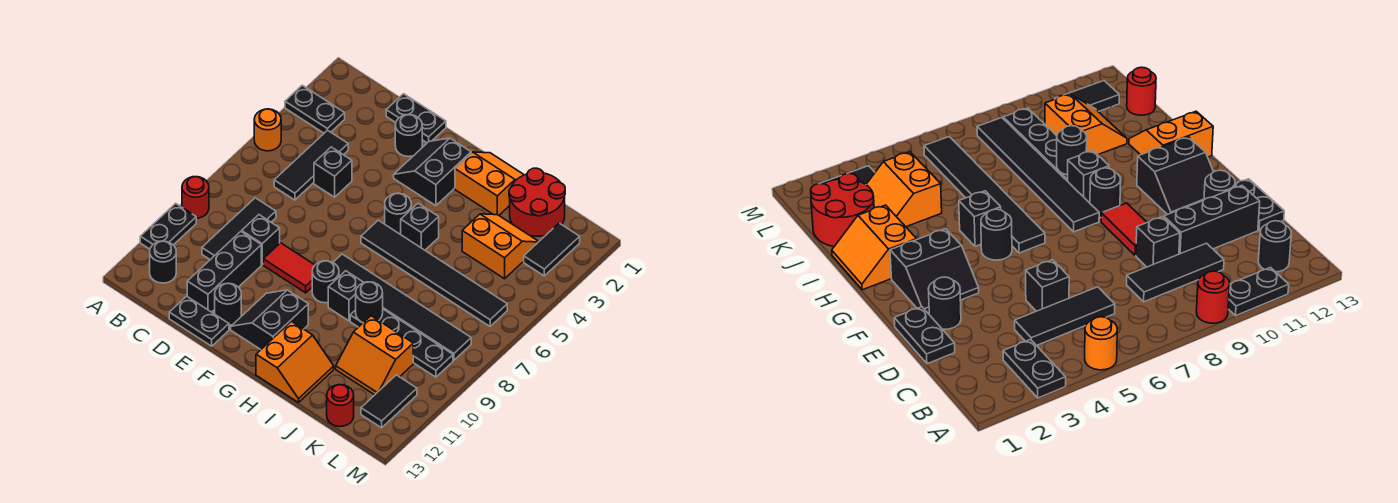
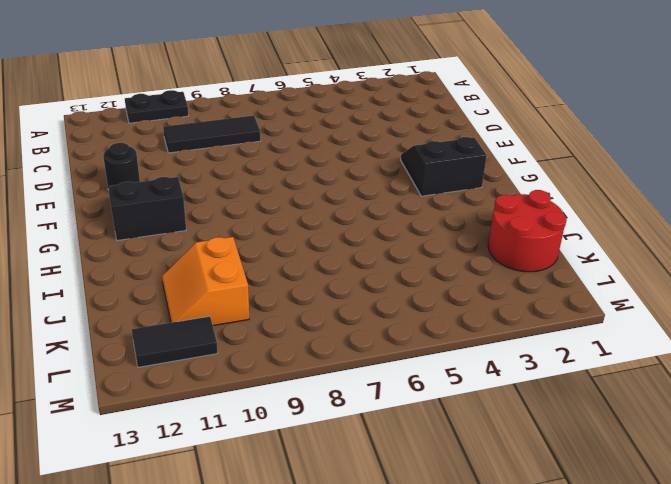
none -> black plate A3:B3 level 1
none -> orange round brick A5 level 1
none -> red round brick A9 level 1
none -> black round brick B12 level 1

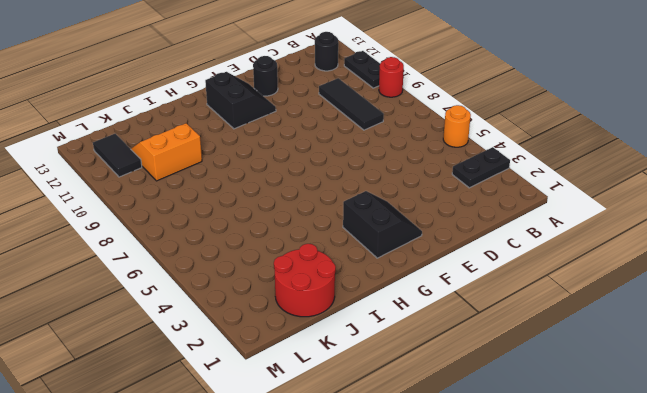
none -> black tile C4:C6 level 1
none -> black plate D1:E1 level 1
none -> black brick D5 level 1
none -> black brick D9 level 1

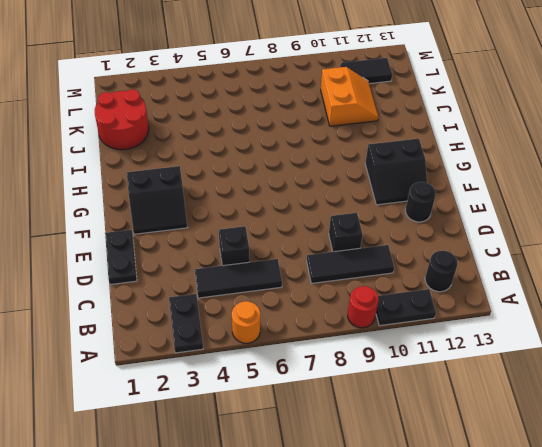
none -> black brick D10:D12 level 1
none -> black plate D13:E13 level 1
none -> black round brick E2 level 1
none -> red tile E9:F9 level 1

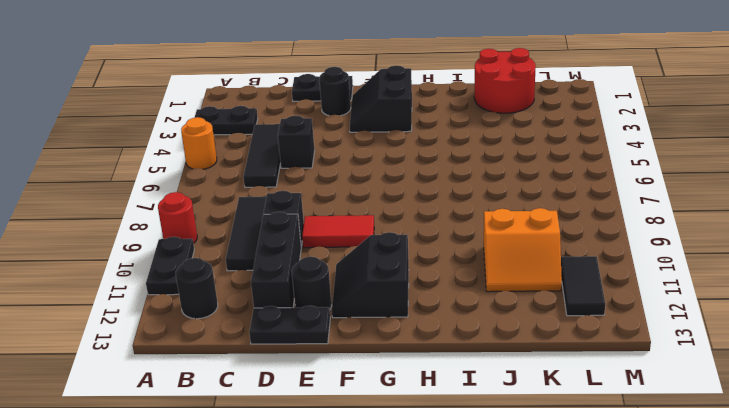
none -> black round brick G5 level 1
none -> black tile G6:L6 level 1
none -> black tile G8:L8 level 1
none -> black round brick G9 level 1

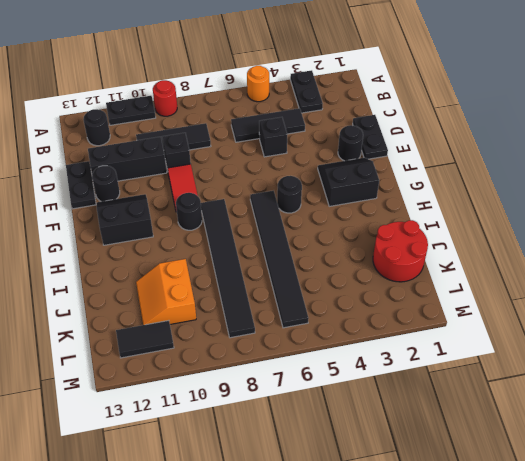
none -> orange slope H1:I2 level 1 top 2
none -> black brick H5 level 1
none -> black brick H9 level 1
none -> orange slope H12:I13 level 1 top H

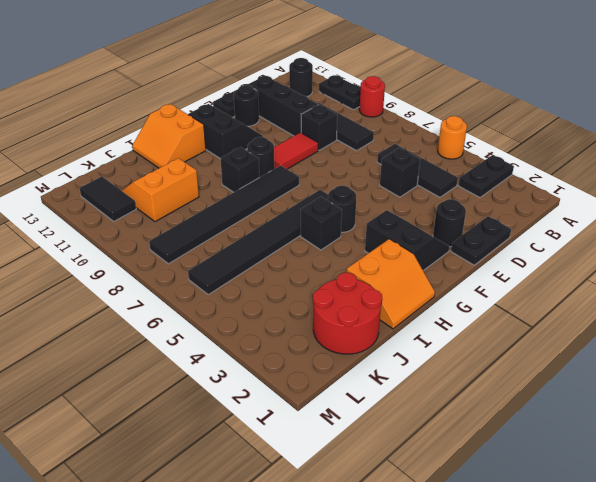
none -> black plate I9:L9 level 1
none -> orange slope J3:K4 level 1 top 4
none -> red round brick K13 level 1
none -> black tile L2:L3 level 1

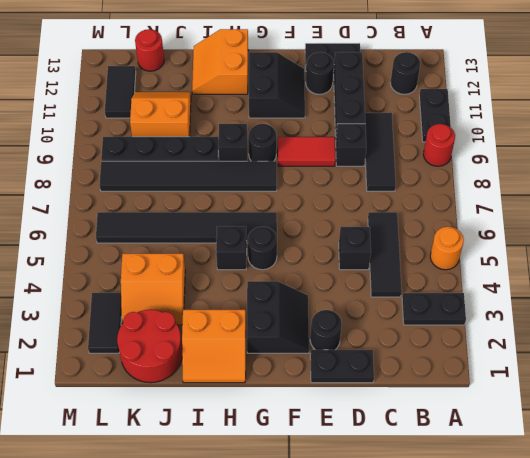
none -> black round brick I9 level 2

